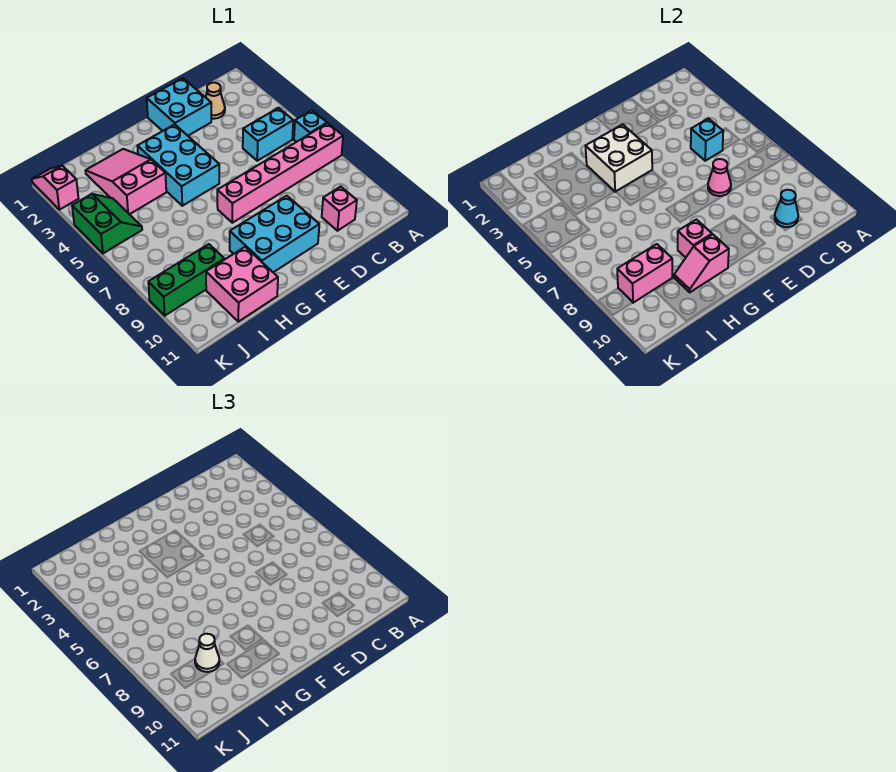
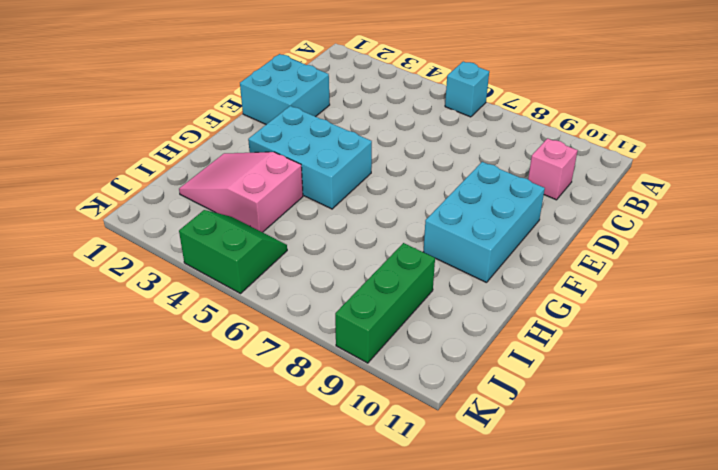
none -> pink brick A7:F7 level 1
none -> cyan brick B5:C5 level 1
none -> tan cone C2 level 1

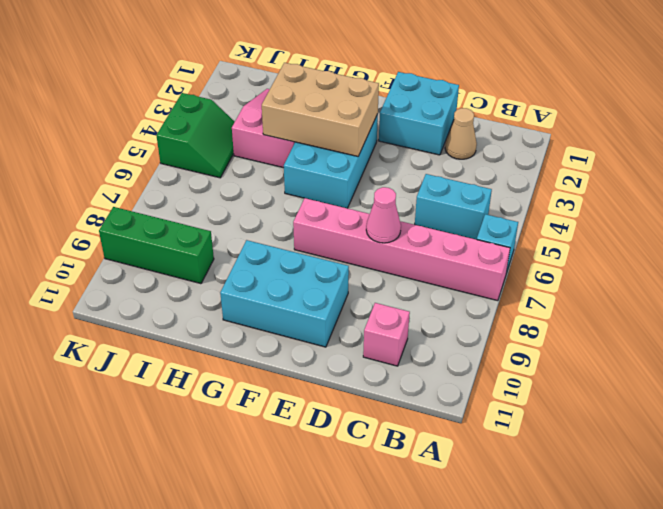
tan brick F3:H4 level 2 -> white brick F3:G4 level 2
none -> pink brick H10:I11 level 1
none -> pink slope K1:K2 level 1 top 2
none -> cyan brick C5 level 2

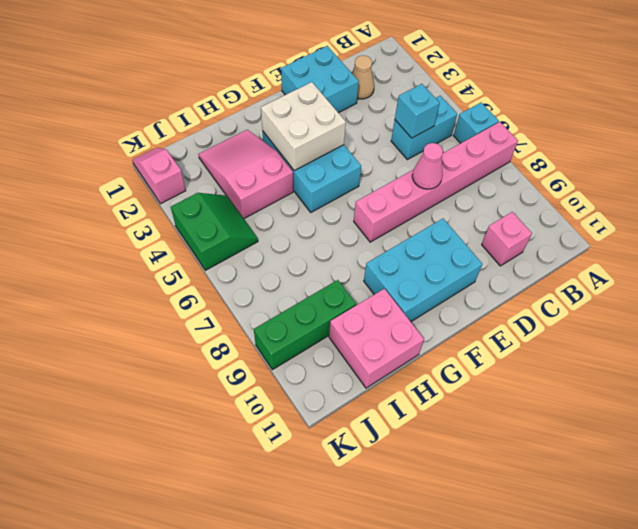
none -> cyan cone C10 level 2
none -> pink brick G9 level 2
none -> pink slope G10:H10 level 2 top G

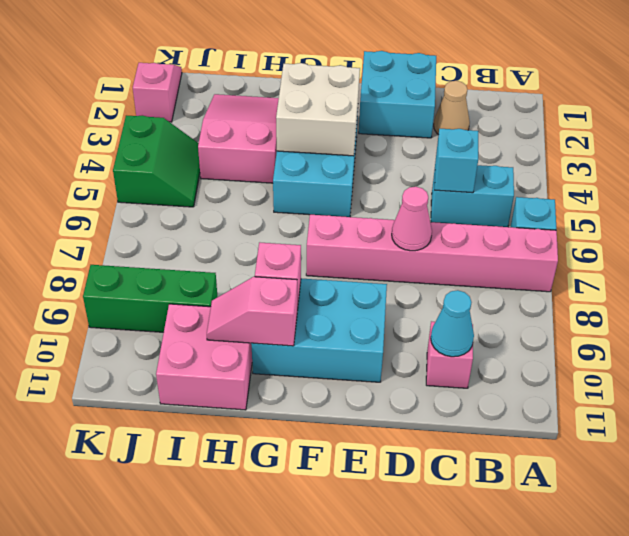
none -> pink brick I9:J9 level 2
none -> white cone I9 level 3

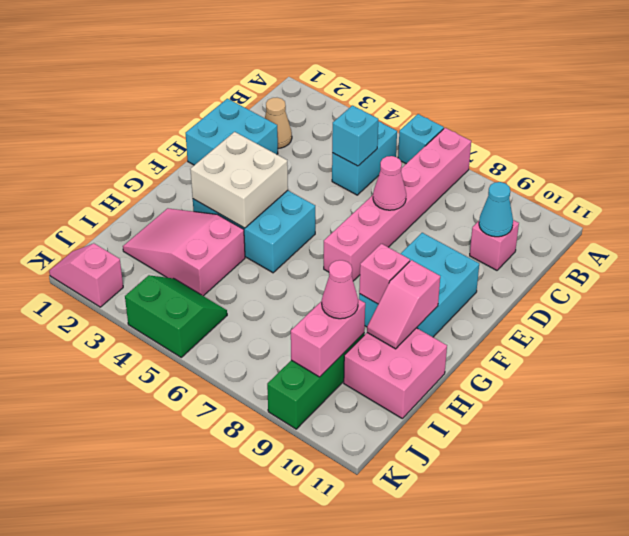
pink cone I9 level 3 -> white cone I9 level 3

